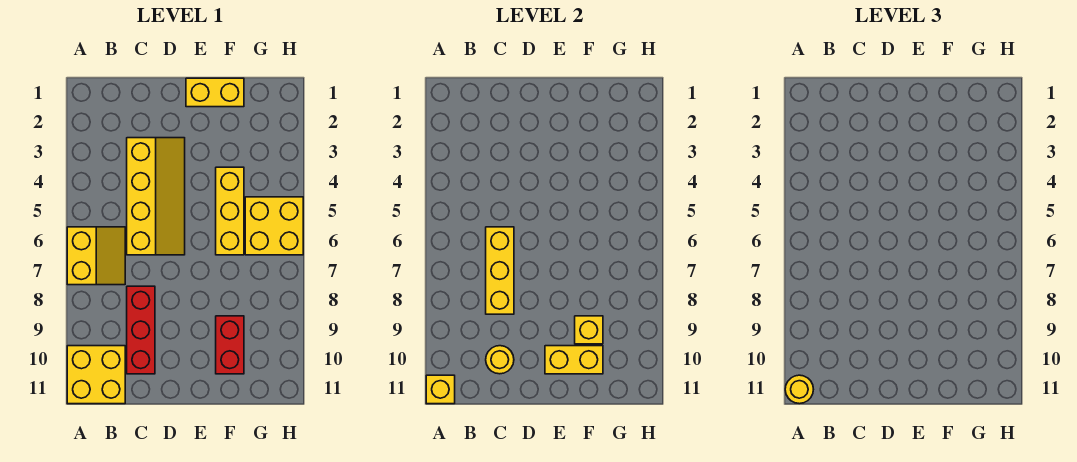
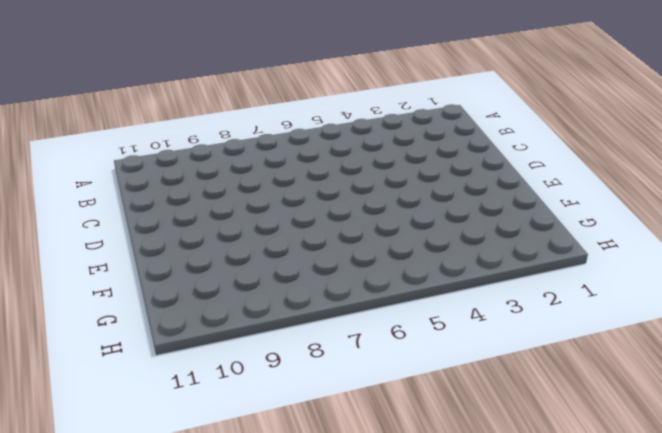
none -> yellow slope A6:B7 level 1 top A
none -> yellow brick A10:B11 level 1
none -> yellow slope C3:D6 level 1 top C

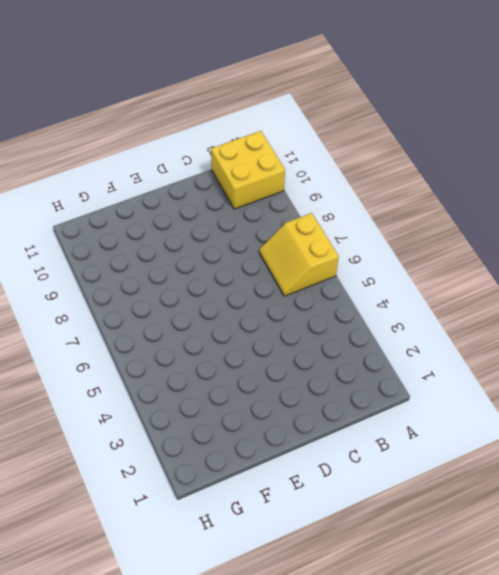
none -> yellow slope C3:D6 level 1 top C
none -> red brick C8:C10 level 1
none -> yellow brick E1:F1 level 1

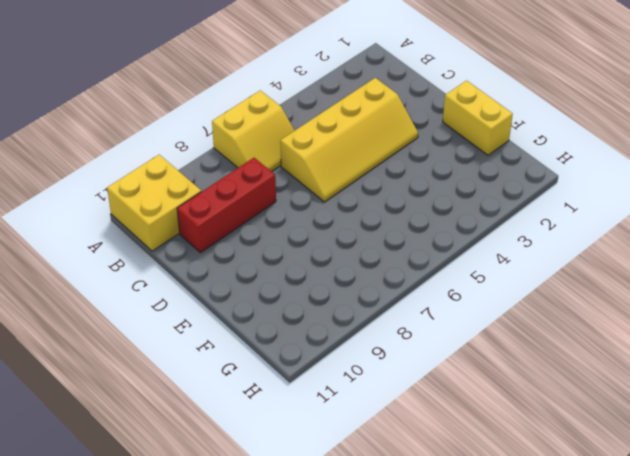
none -> yellow brick F4:F6 level 1
none -> red brick F9:F10 level 1
none -> yellow brick G5:H6 level 1

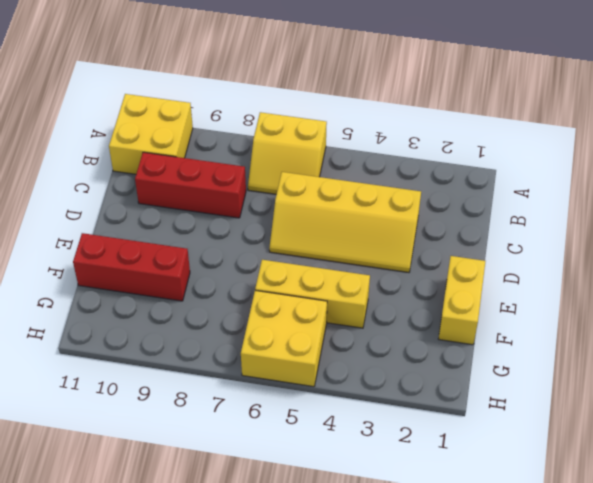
red brick F9:F11 level 1 -> red brick F9:F10 level 1
none -> yellow brick A11 level 2
none -> yellow brick C6:C8 level 2
none -> yellow round brick C10 level 2

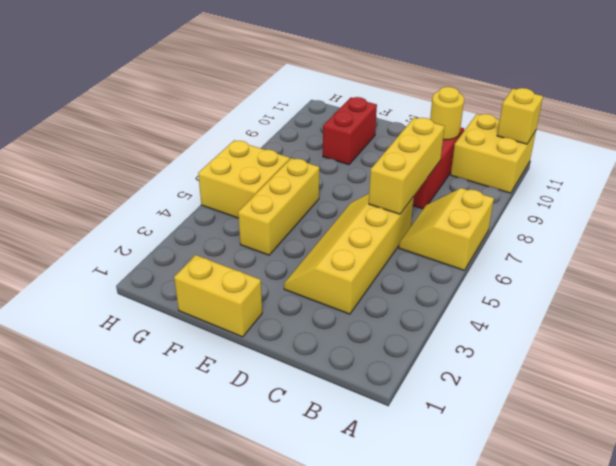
none -> yellow brick E10:F10 level 2
none -> yellow brick F9 level 2
none -> yellow round brick A11 level 3

